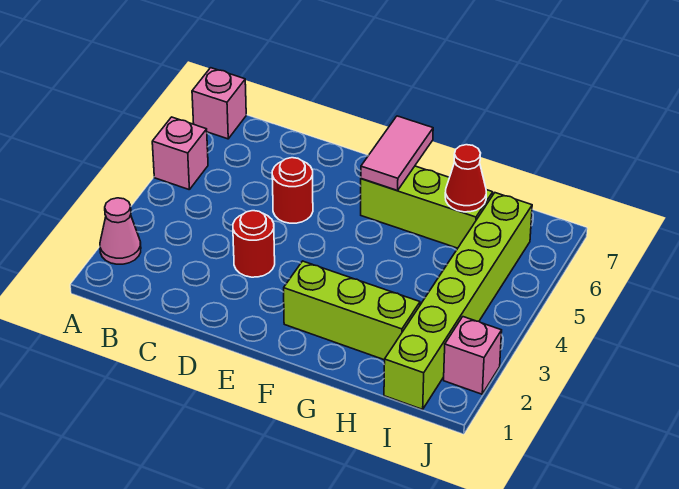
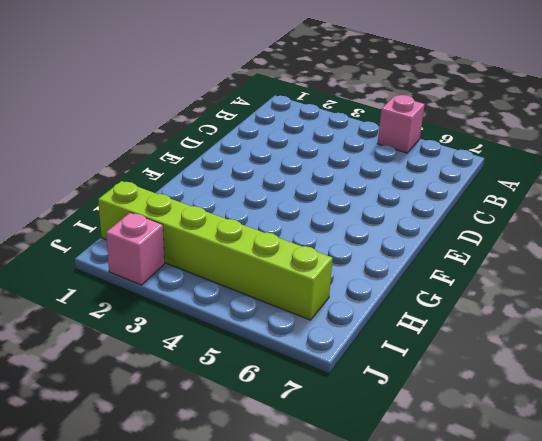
none -> pink cone A2 level 1
none -> pink brick A7 level 1

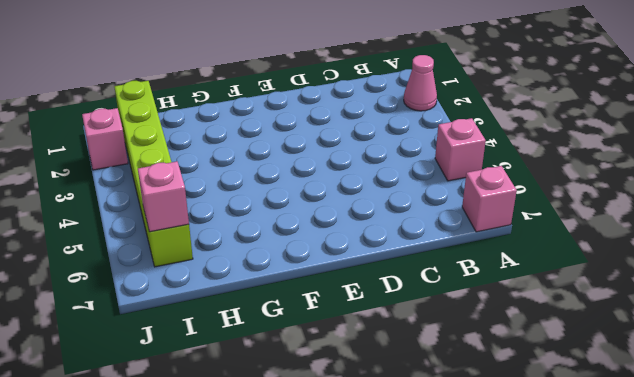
pink brick I6 level 2 -> none
none -> red round brick D3 level 1
none -> red round brick D5 level 1

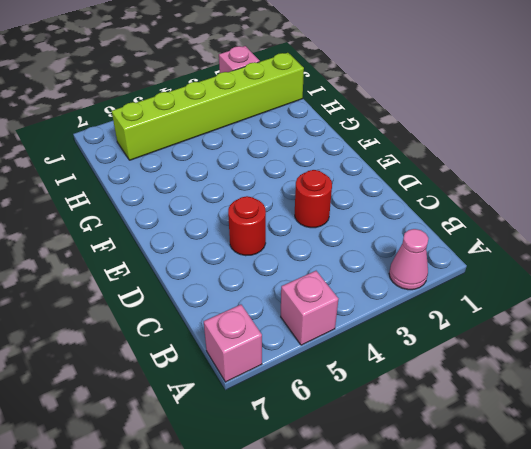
none -> lime brick F2:H2 level 1
none -> lime brick F6:H6 level 1

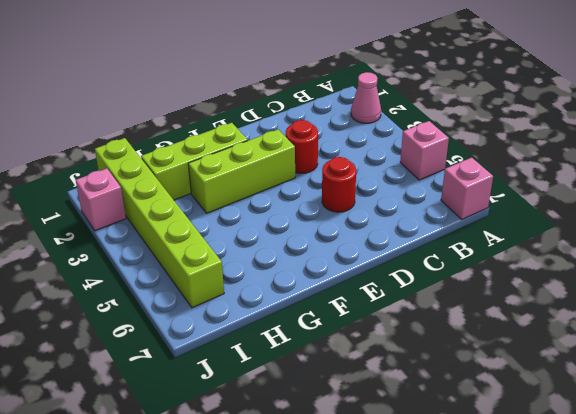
lime brick E3:G3 level 1 -> lime brick F6:H6 level 1
none -> pink tile F6:F7 level 2
none -> red cone H6 level 2

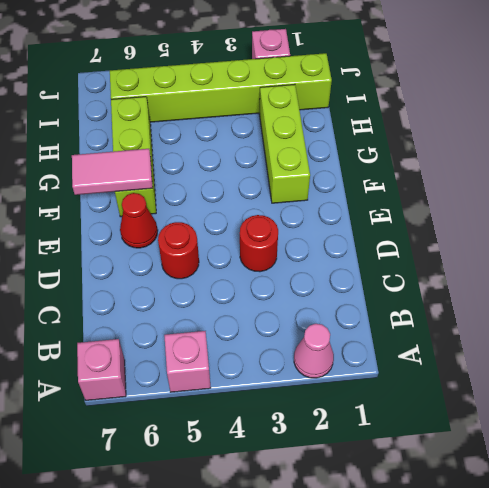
red cone E6 level 1 -> red cone H6 level 2

